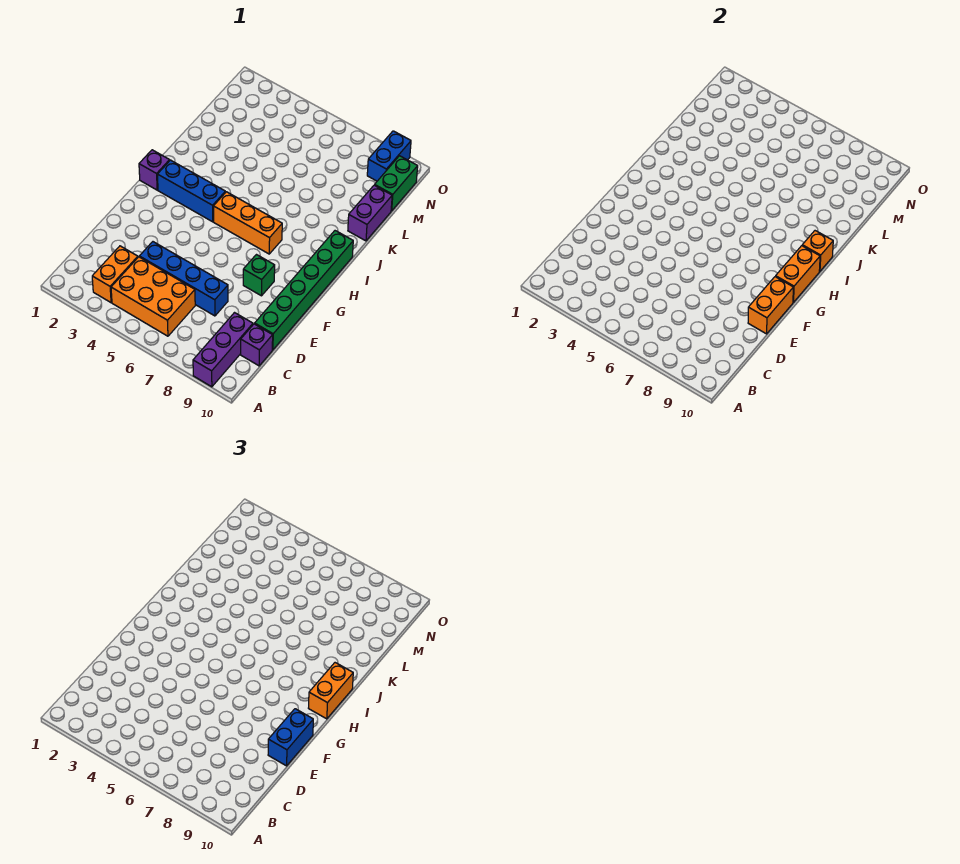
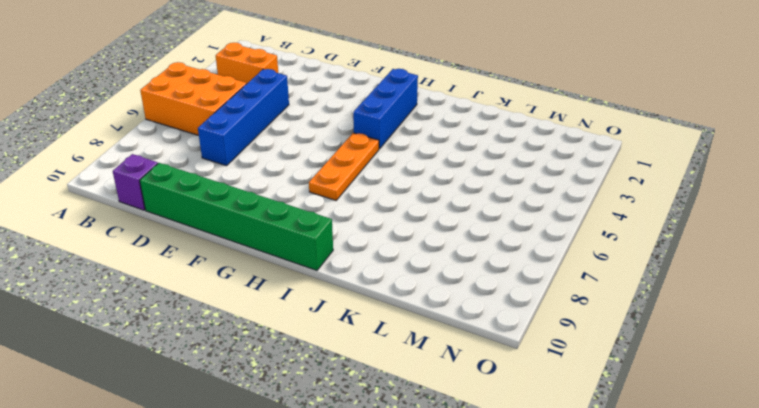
orange brick A5:C6 level 1 -> orange brick B4:C6 level 1
orange plate H5:H7 level 1 -> orange brick H5:H7 level 1
none -> purple brick A9:C9 level 1
none -> green brick F8 level 1
none -> purple brick H1 level 1

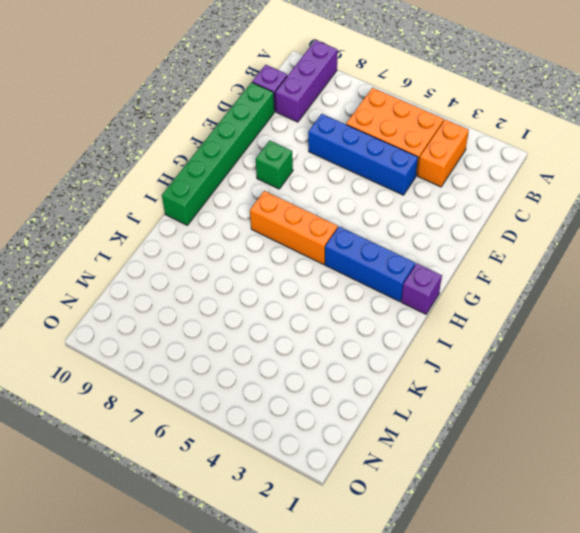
none -> purple brick K10:L10 level 1
none -> green brick M10:N10 level 1
none -> blue brick N9:O9 level 1

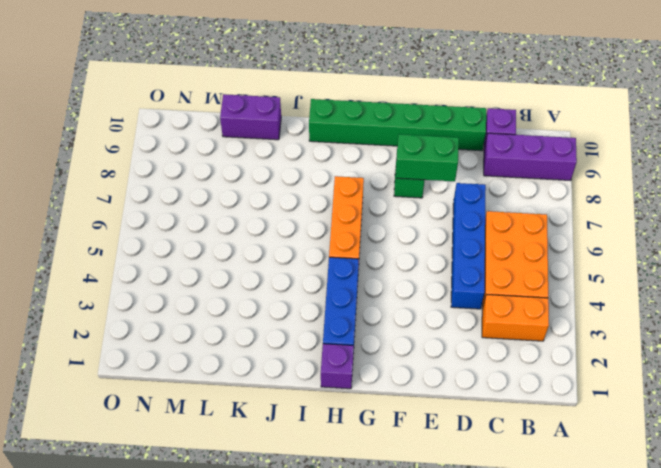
green brick E8:F8 level 2 -> green brick M10:N10 level 1
none -> blue brick N9:O9 level 1
none -> orange brick E10:F10 level 2
none -> orange brick G10:H10 level 2

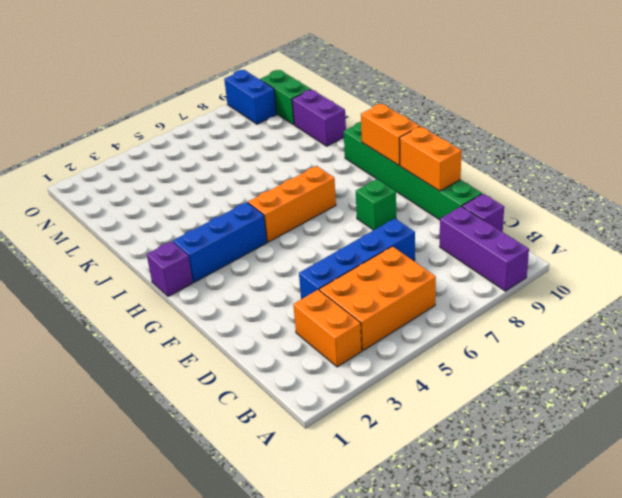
none -> orange brick I10 level 2
none -> blue brick E10:F10 level 3
none -> orange brick H10:I10 level 3

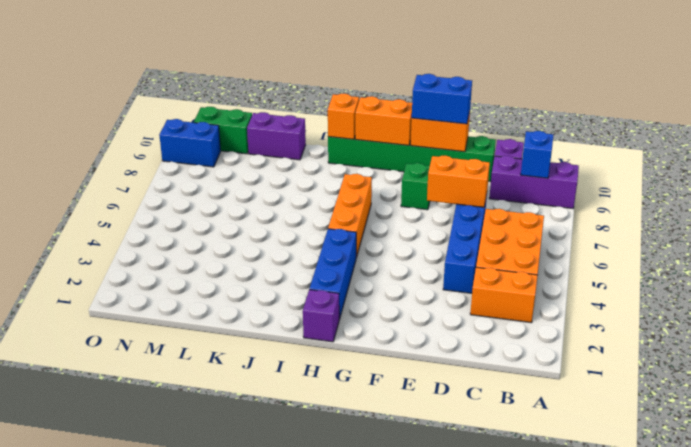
blue brick B9 level 2 -> none
orange brick D7:E7 level 2 -> orange brick H10:I10 level 3

